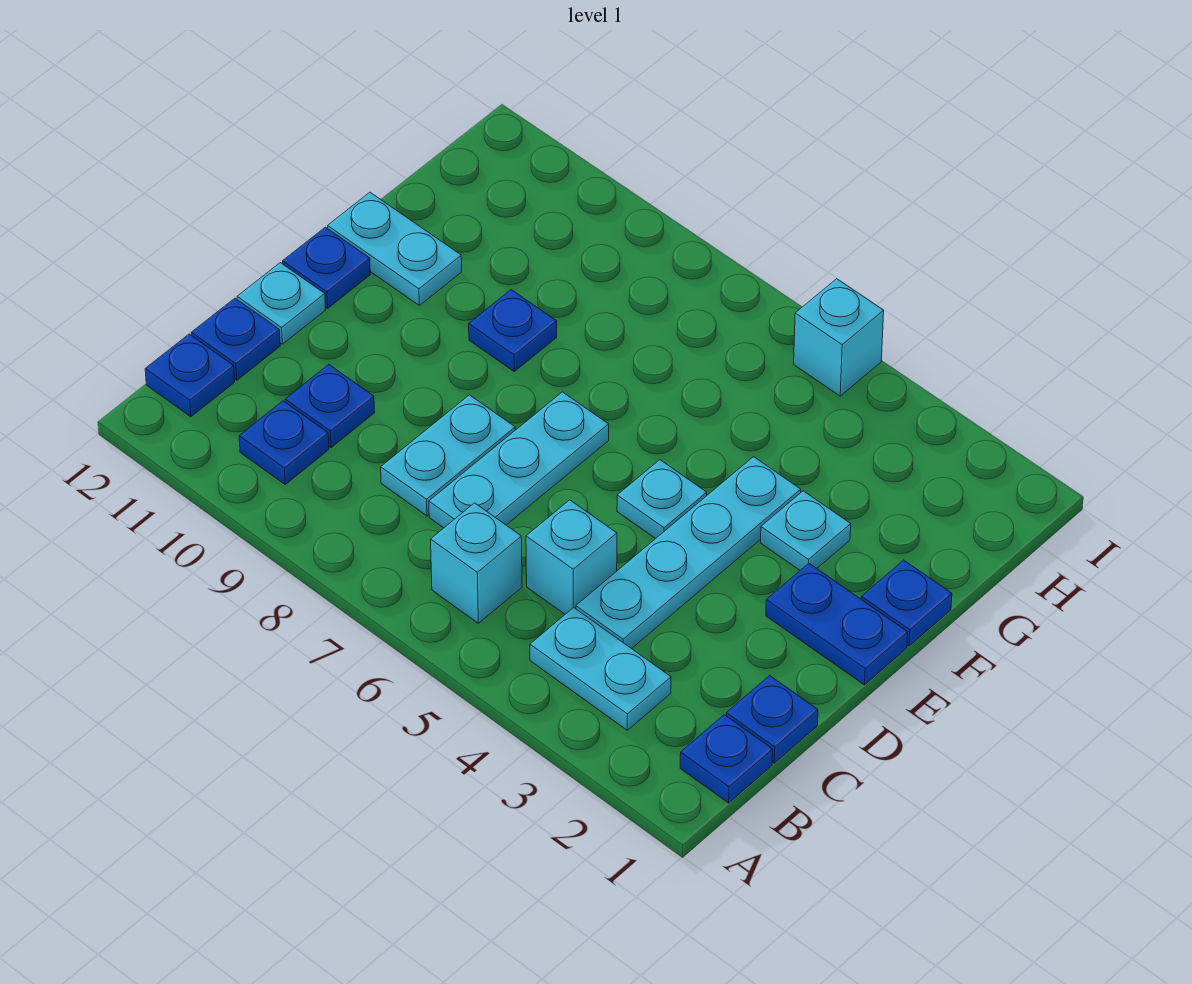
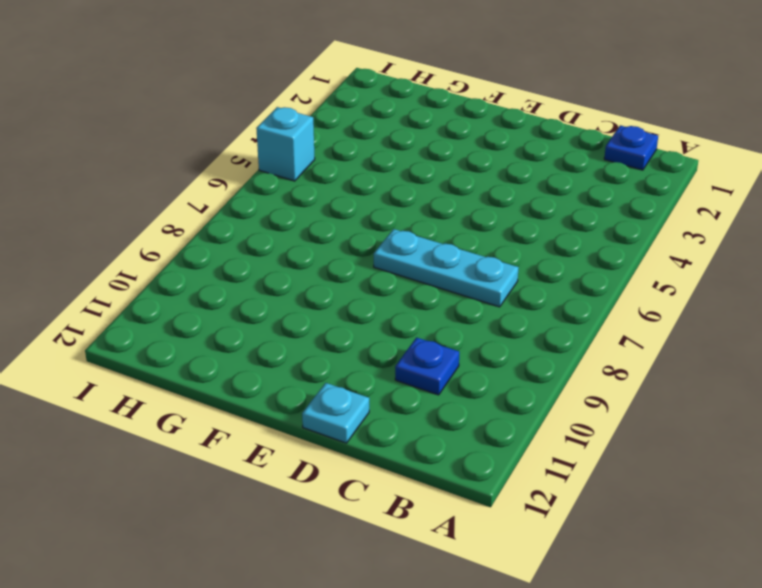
none -> cyan plate B3:B4 level 1
none -> cyan brick B6 level 1
none -> blue plate B10 level 1

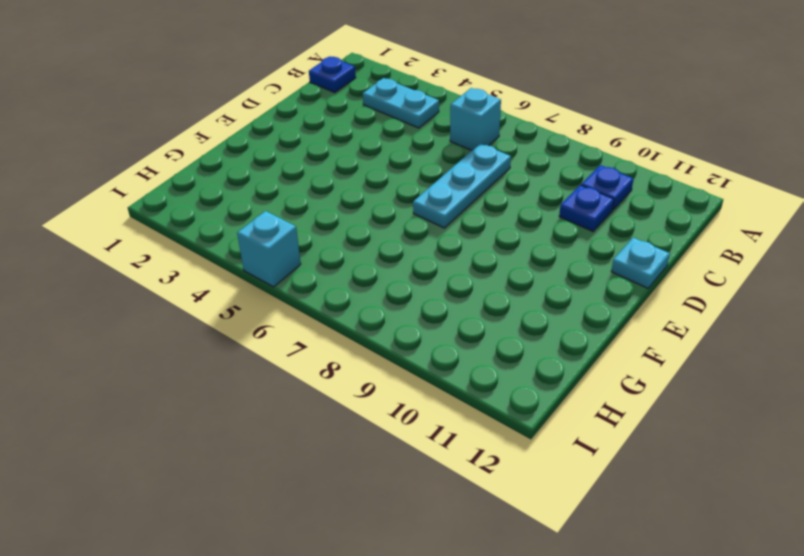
none -> blue plate B12 level 1
none -> blue plate C1 level 1
none -> cyan plate C4:F4 level 1

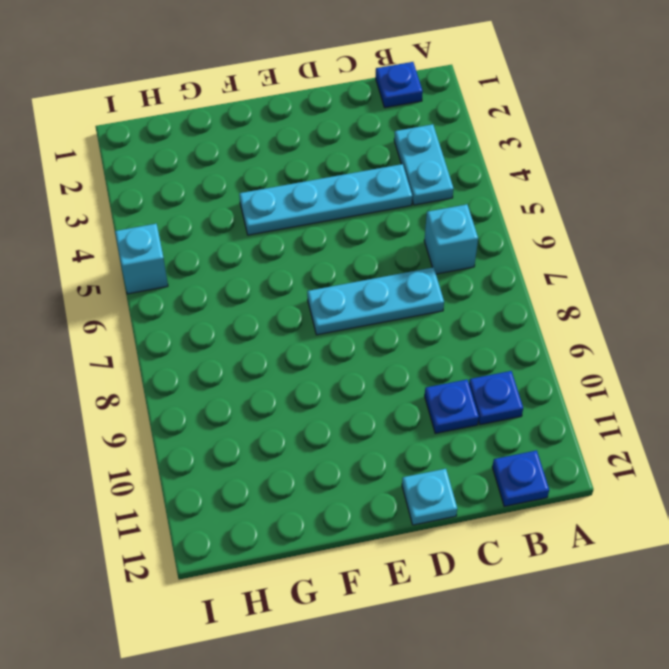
none -> blue plate C1 level 1
none -> cyan brick C5 level 1
none -> cyan plate C8:D8 level 1

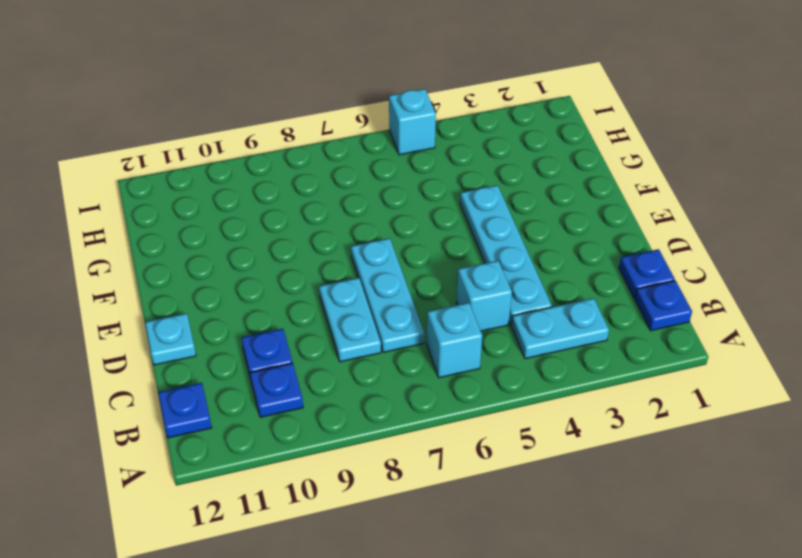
none -> blue plate C12 level 1
none -> blue plate E1:E2 level 1
none -> cyan plate E5 level 1

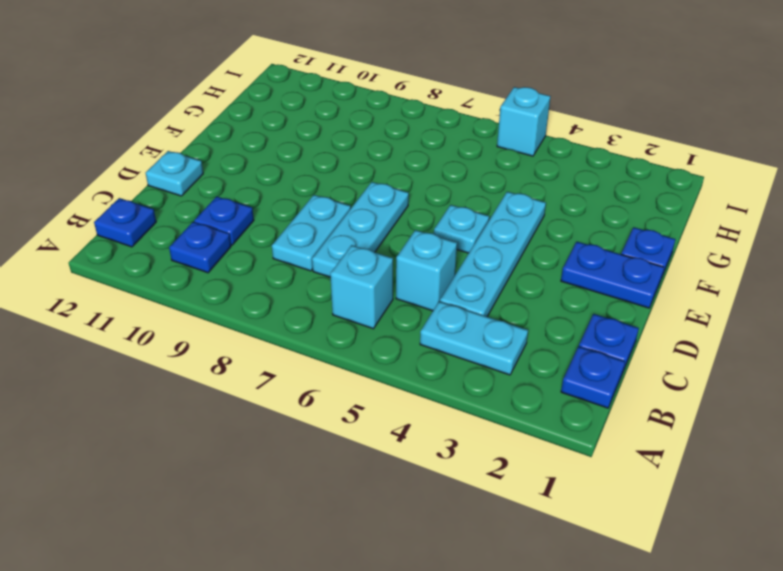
none -> blue plate C12 level 1
none -> blue plate E12 level 1
none -> cyan plate F3 level 1

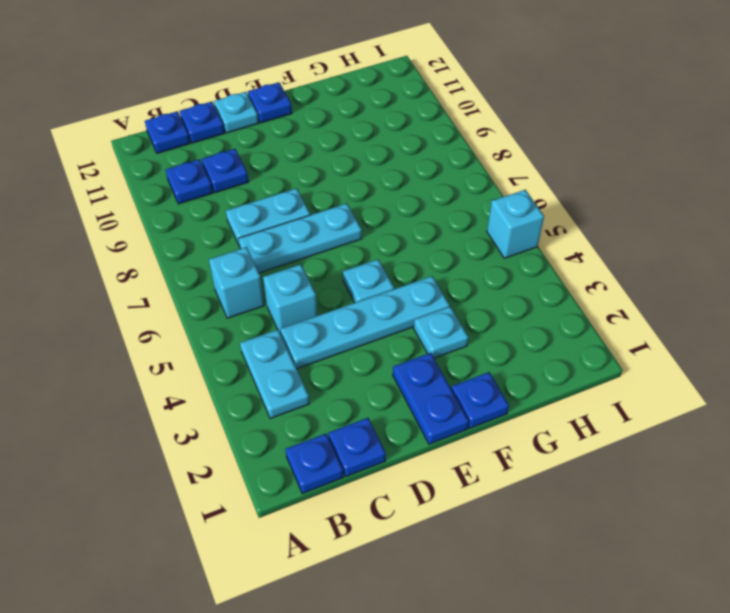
none -> blue plate F9 level 1
none -> cyan plate F11:F12 level 1

